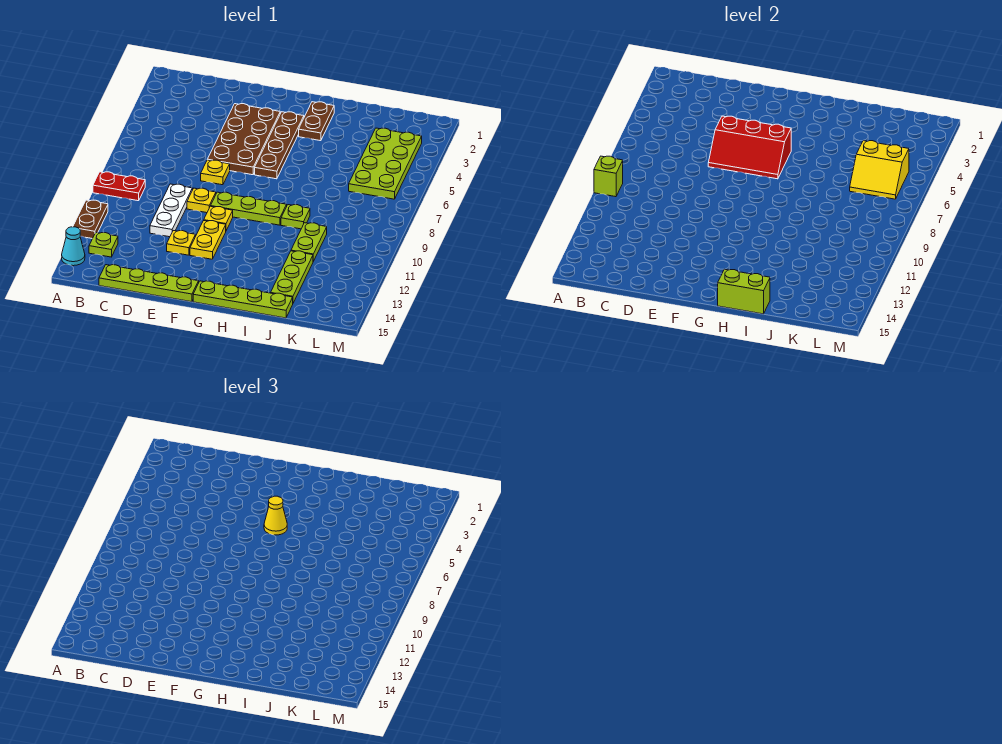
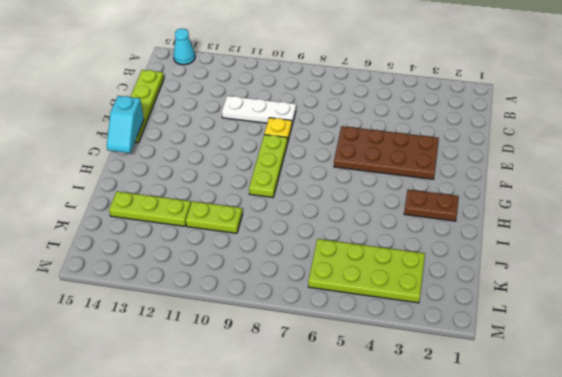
cyan slope F15:G15 level 2 top F -> none
none -> red plate A9:B9 level 1
none -> brown plate A11:A12 level 1
none -> lime plate B13 level 1

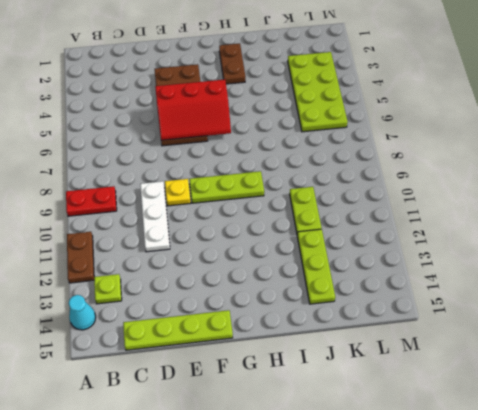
none -> yellow plate E7 level 1
none -> yellow plate E12 level 1
none -> yellow plate F10 level 1

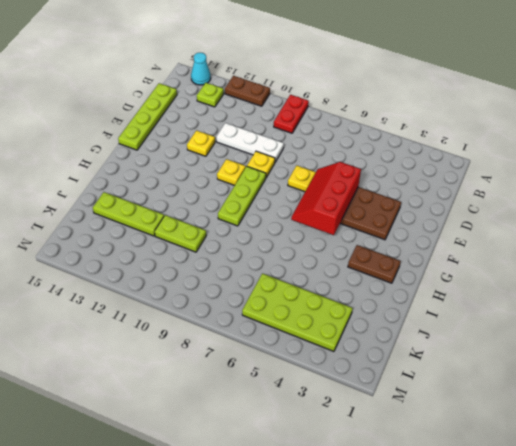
none -> yellow plate F11:F12 level 1
none -> brown plate G3:G6 level 1
none -> lime plate G15:J15 level 1

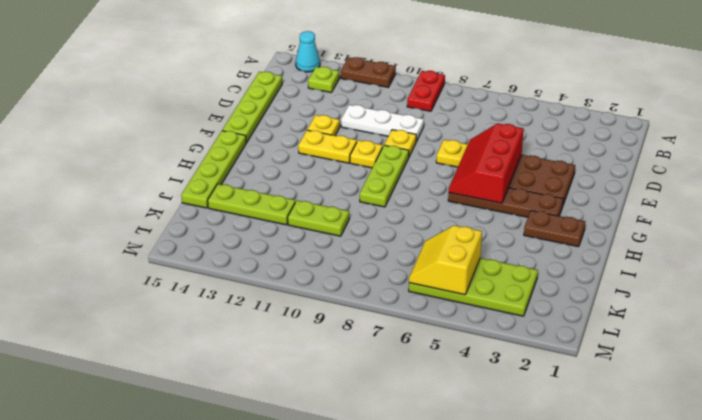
none -> lime plate I9 level 1
none -> lime brick A9 level 2
none -> lime brick H15:I15 level 2

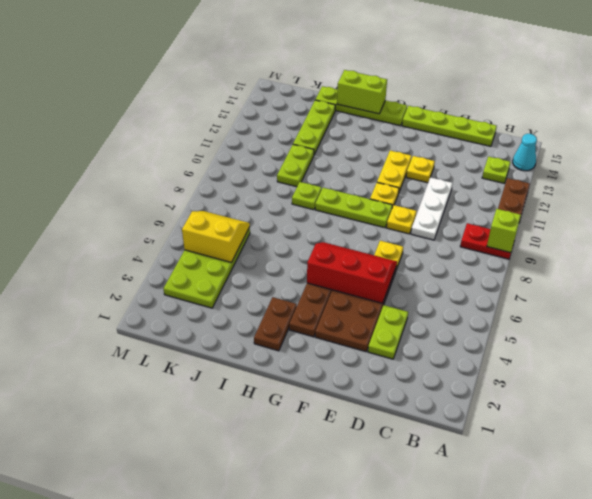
lime plate D3:D4 level 1 -> none
none -> yellow cone G5 level 3

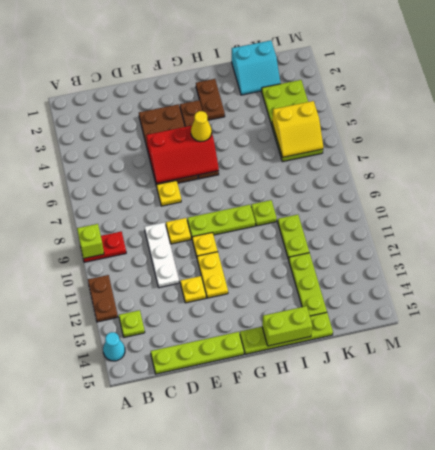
cyan slope J1:K2 level 1 top 1 -> none

